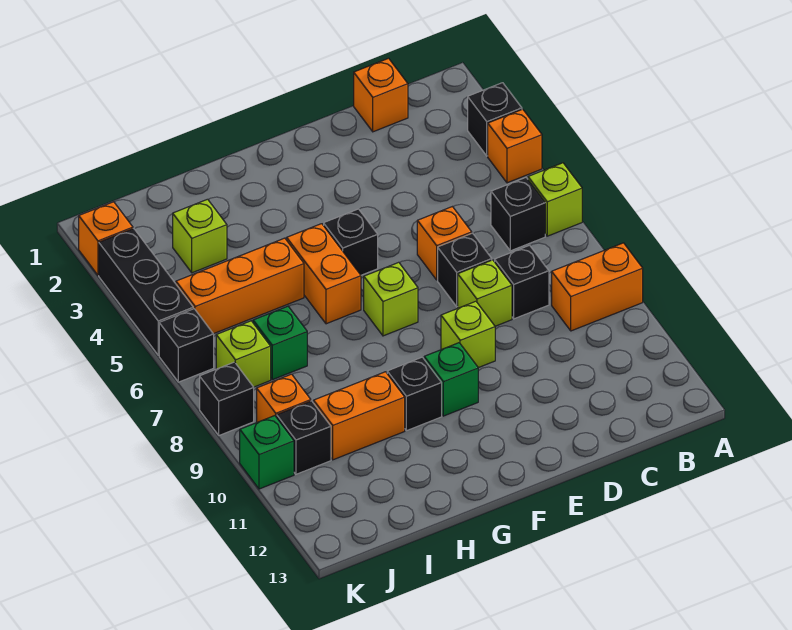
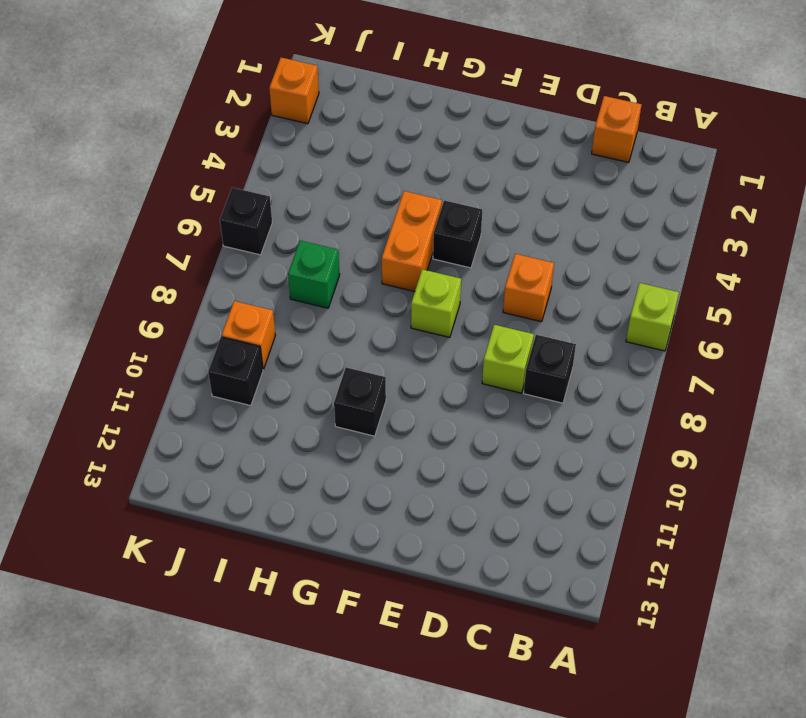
none -> black brick A3 level 1
none -> orange brick A4 level 1
none -> orange brick A9:B9 level 1

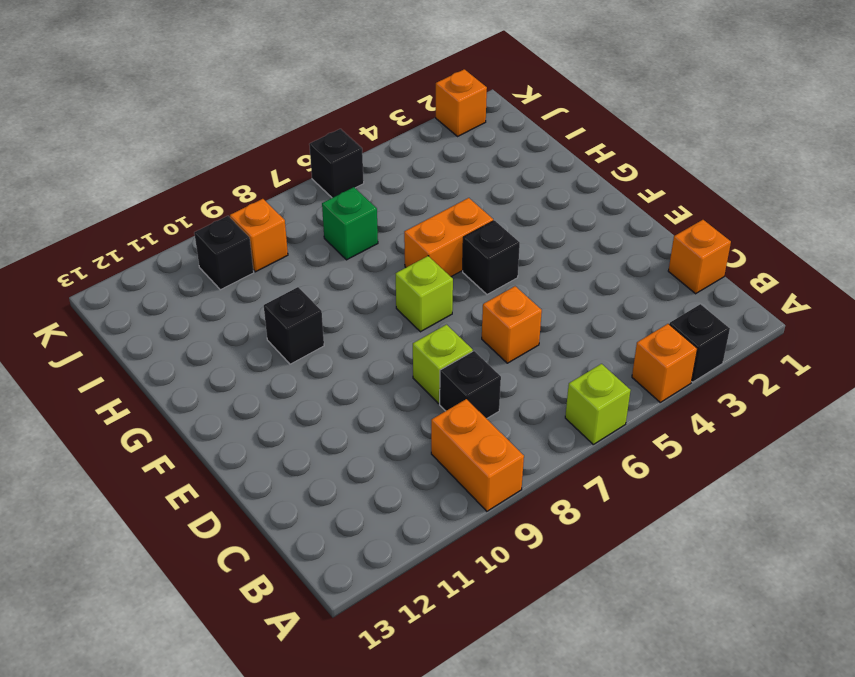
none -> black brick B6 level 1
none -> black brick D7 level 1
none -> lime brick E9 level 1

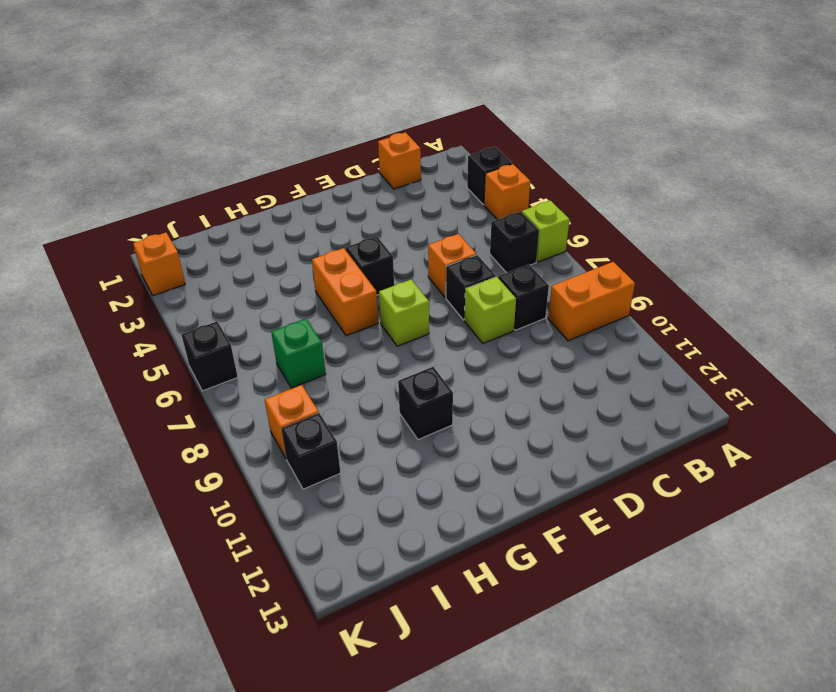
none -> lime brick E9 level 1
none -> green brick F10 level 1
none -> orange brick H5:J5 level 1

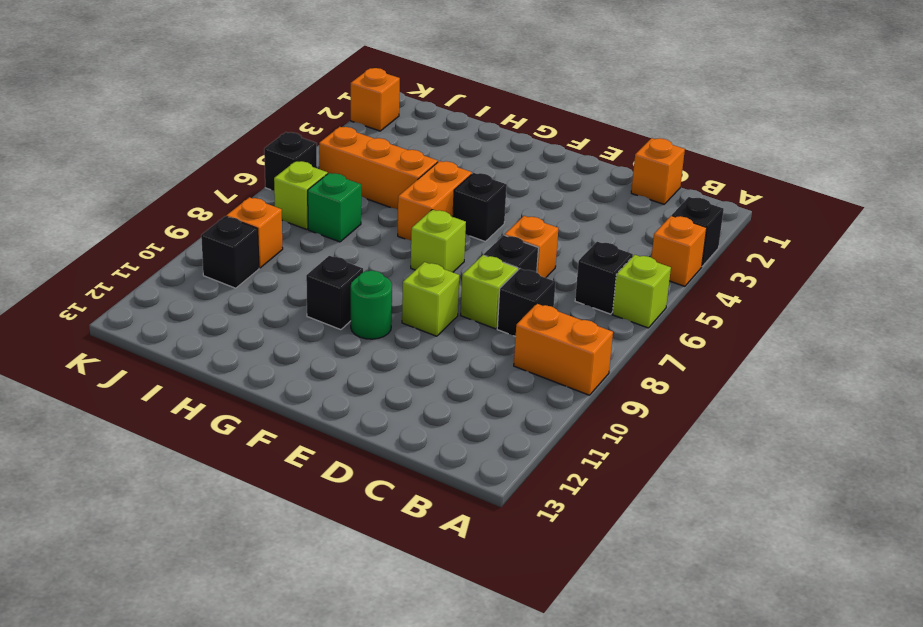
green round brick F10 level 1 -> green brick F10 level 1
none -> orange brick H10:I10 level 1
none -> lime brick I3 level 1
none -> black brick K3:K5 level 1

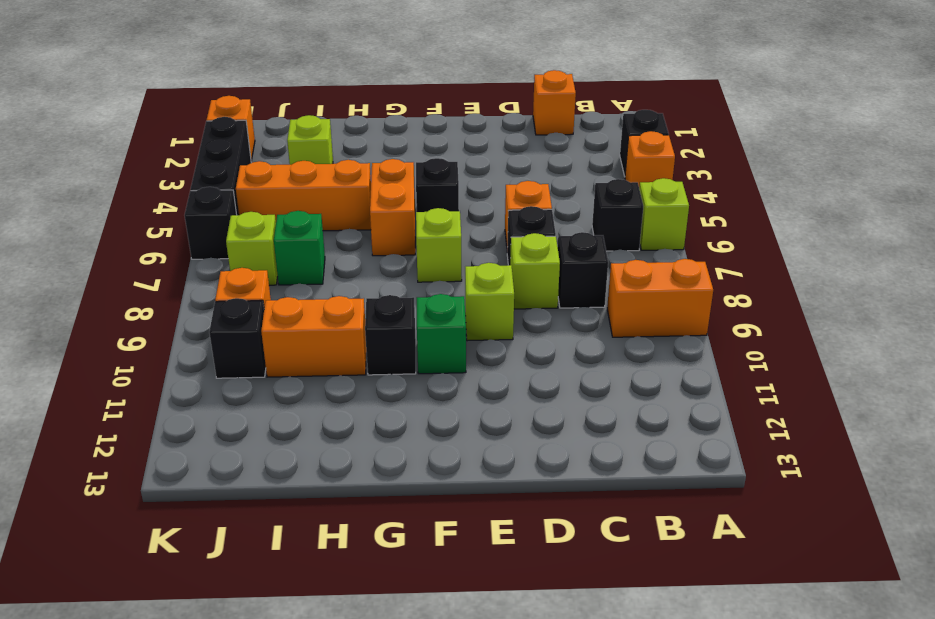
none -> black brick K8 level 1
none -> green brick K10 level 1

